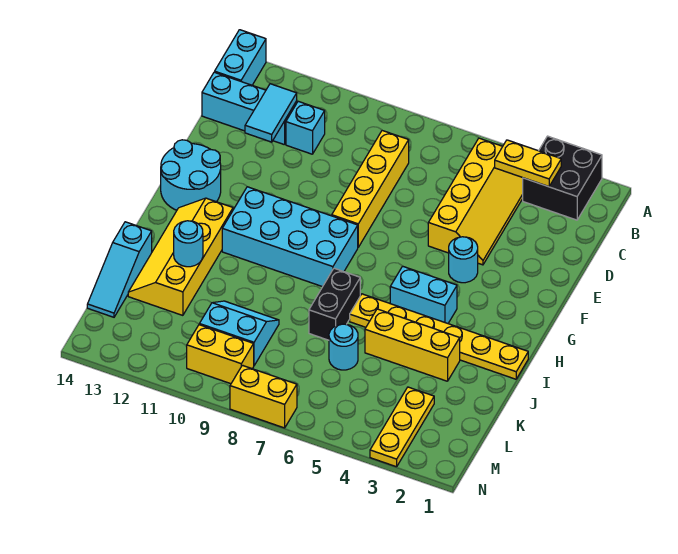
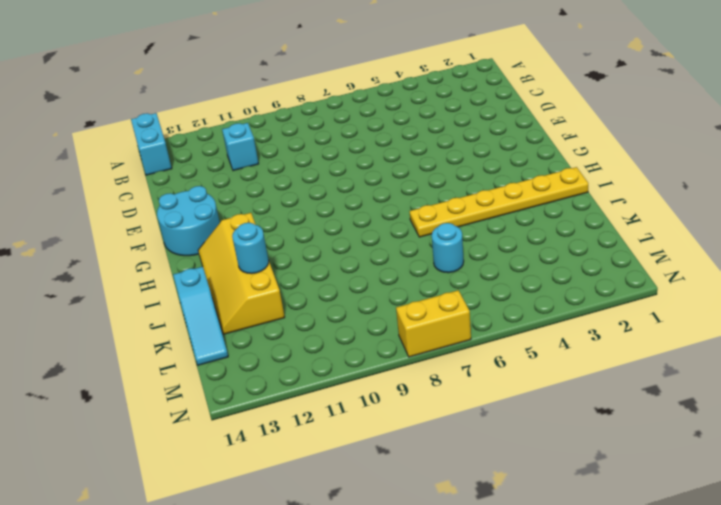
none -> black brick A2:B3 level 1
none -> yellow slope B4:E5 level 1 top 5
none -> yellow brick C8:F8 level 1

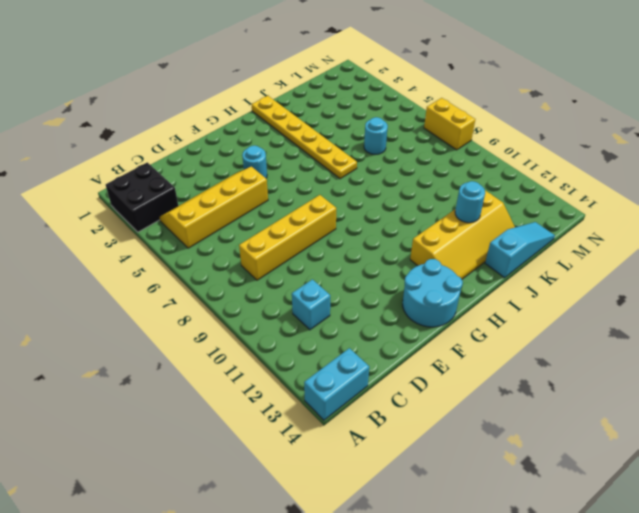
none -> cyan brick C12:C14 level 1
none -> cyan brick G8:H11 level 1
none -> cyan brick H4:H5 level 1

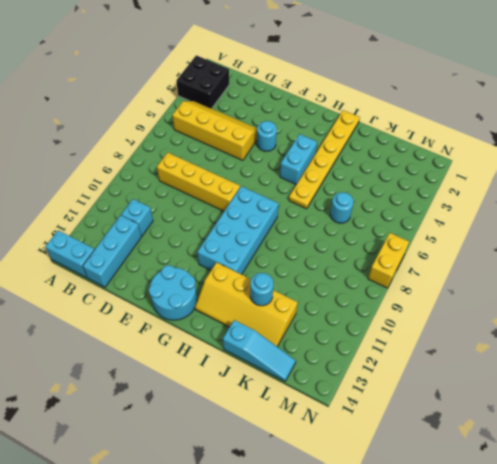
none -> black brick I7:J7 level 1
none -> yellow brick J3:J5 level 1
none -> cyan slope K9:L10 level 1 top L

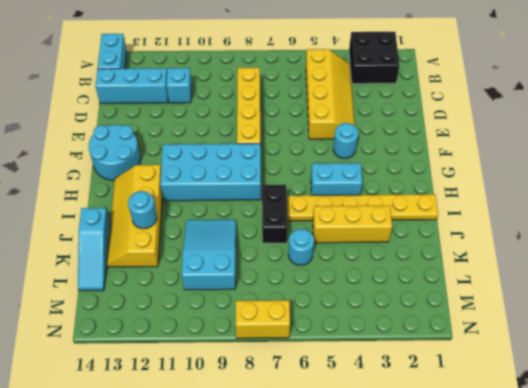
cyan slope J9:L10 level 1 top L -> cyan slope K9:L10 level 1 top L
none -> yellow plate L3:N3 level 1
none -> yellow brick M9:M10 level 1
none -> yellow plate B3:B4 level 2

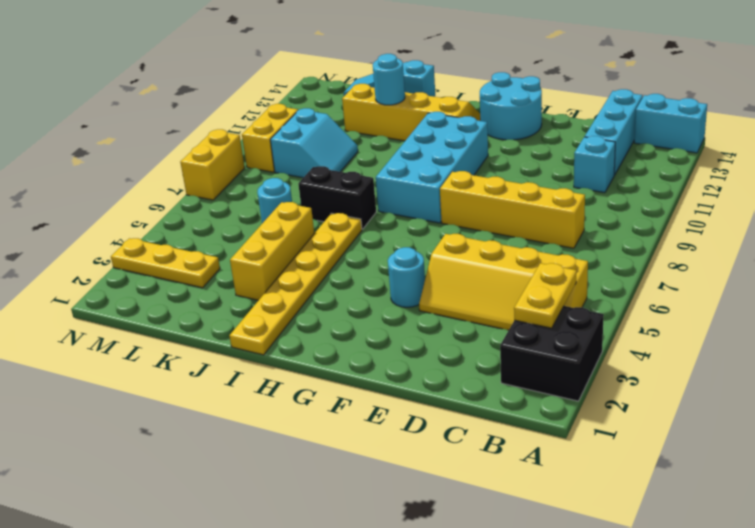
none -> cyan brick H4:H5 level 1
none -> cyan tile C12:D12 level 2

